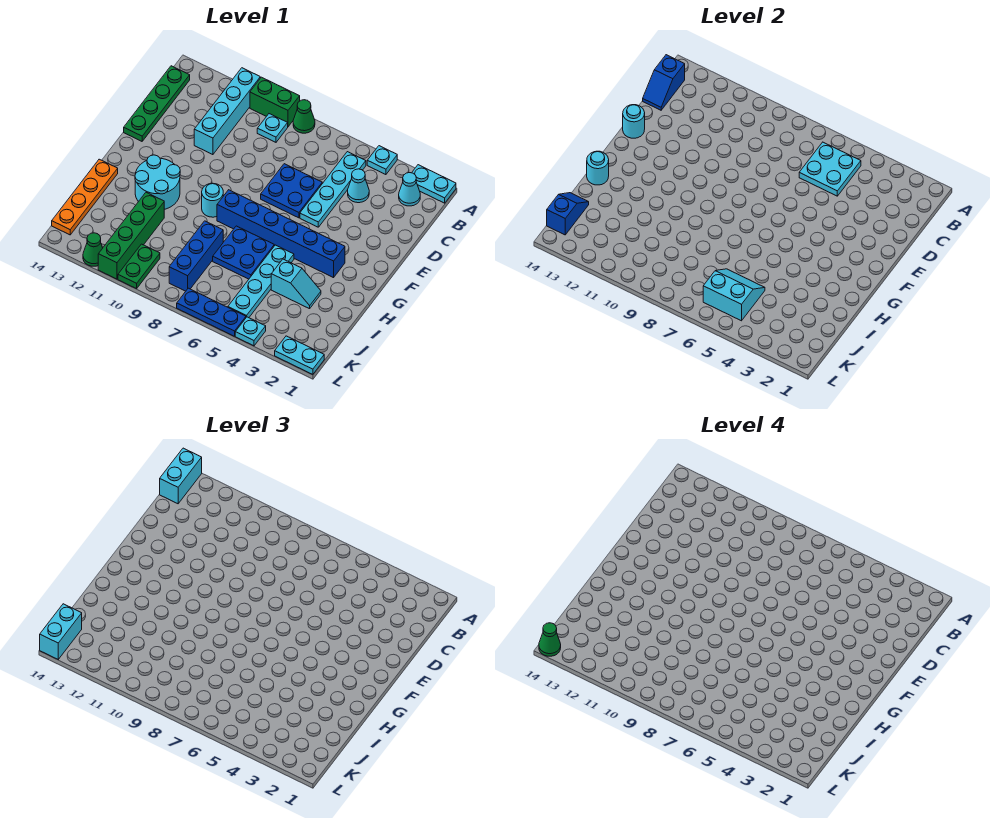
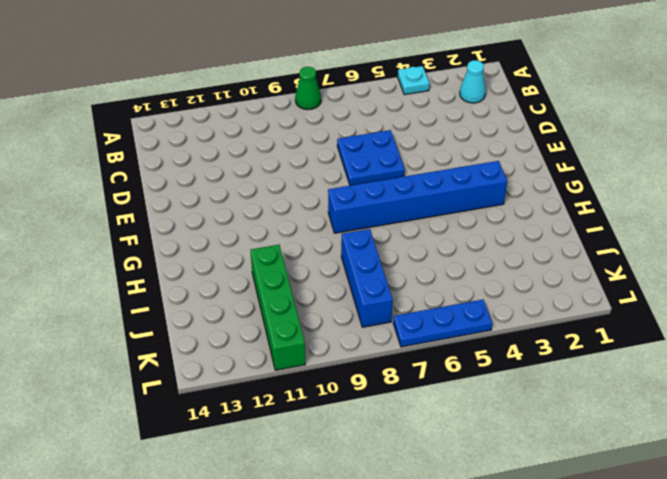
none -> cyan plate A1:A2 level 1
none -> green brick A9:A10 level 1
none -> cyan brick A11:D11 level 1
none -> cyan plate B5:E5 level 1

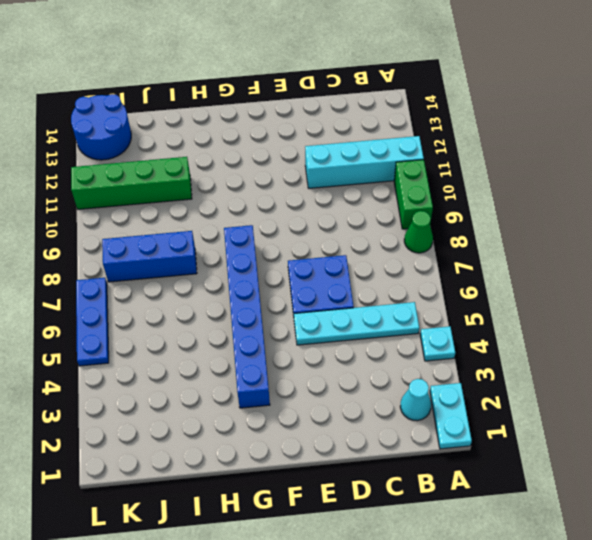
blue round brick K13:L14 level 1 -> orange plate H14:K14 level 1
none -> cyan plate B9 level 1
none -> green plate B14:E14 level 1
none -> cyan cone C4 level 1
none -> cyan round brick G9 level 1

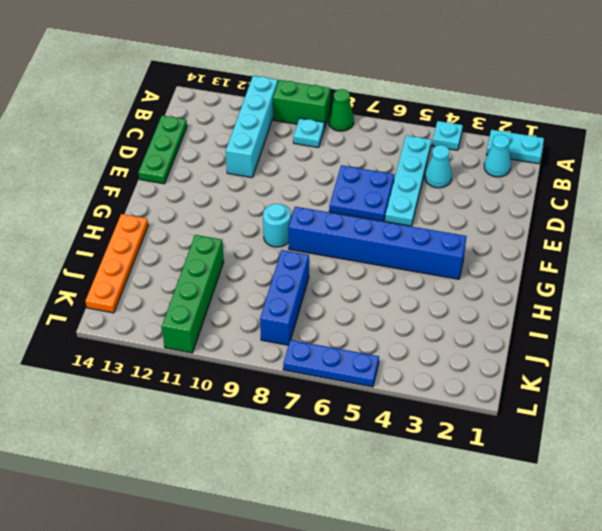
green plate C14:E14 level 1 -> green plate B14:E14 level 1
none -> cyan round brick G11:H12 level 1
none -> cyan plate H5:K5 level 1
none -> blue plate H6:I7 level 1
none -> cyan slope I3:I4 level 1 top 4

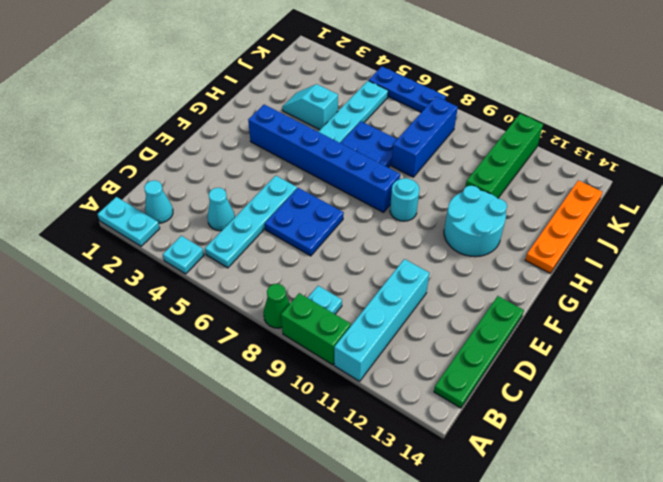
none -> green plate K10:L10 level 1
none -> cyan plate L1:L2 level 1
none -> cyan plate L4 level 1
none -> green cone L12 level 1

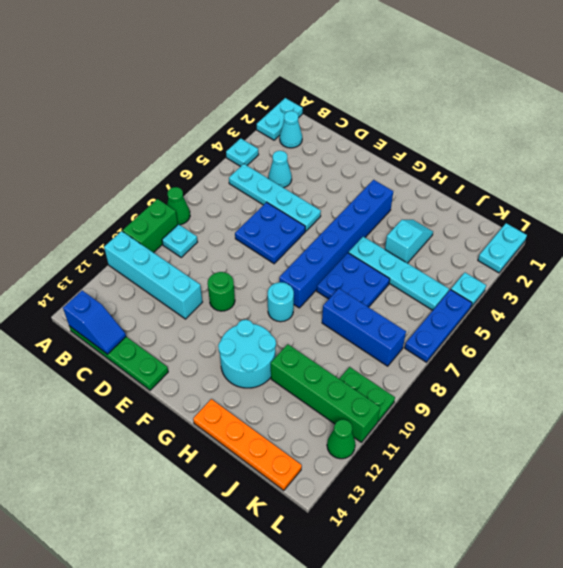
green round brick E10 level 1 -> none
none -> cyan plate B5:C6 level 2
none -> cyan round brick E14 level 2
none -> cyan round brick H14 level 2
none -> cyan slope J5:K6 level 2 top K

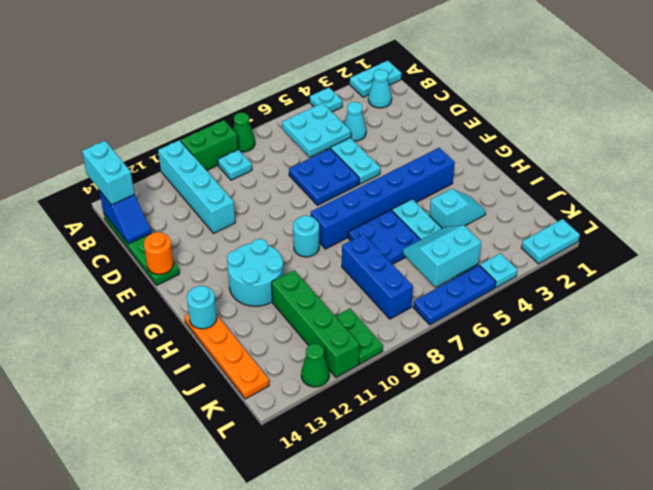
orange round brick E14 level 2 -> cyan round brick E14 level 2
none -> blue slope J14:K14 level 2 top K
none -> cyan brick K14:L14 level 3
none -> green cone L14 level 4

